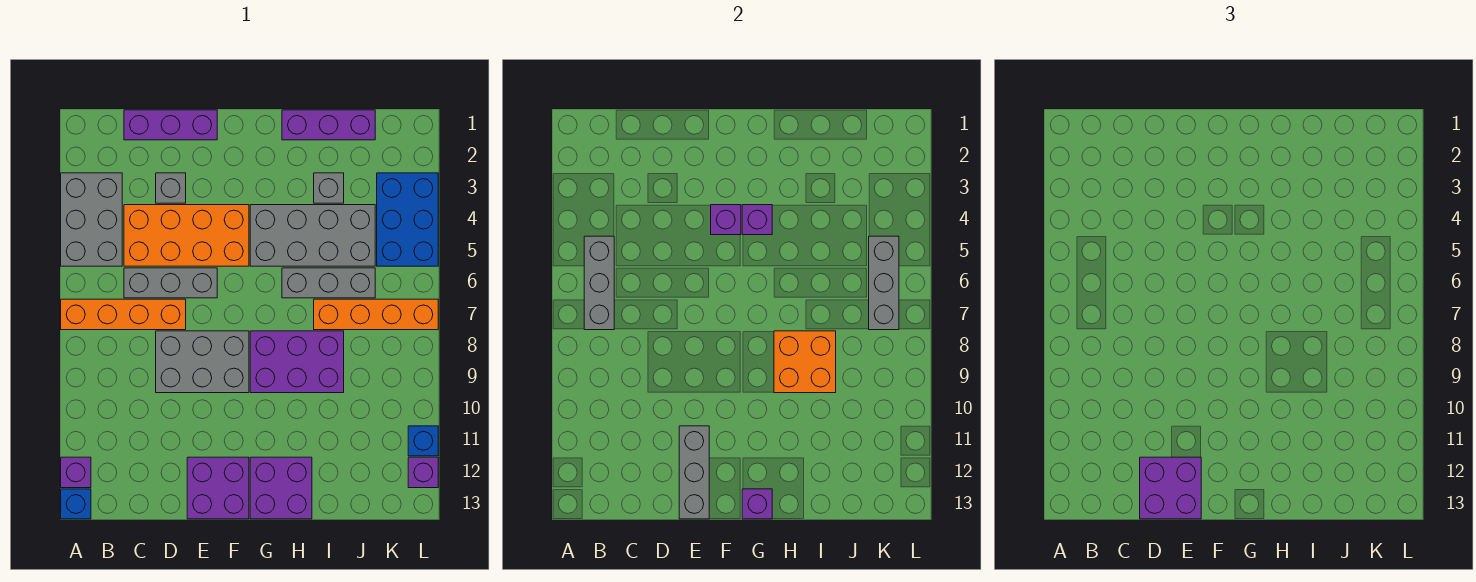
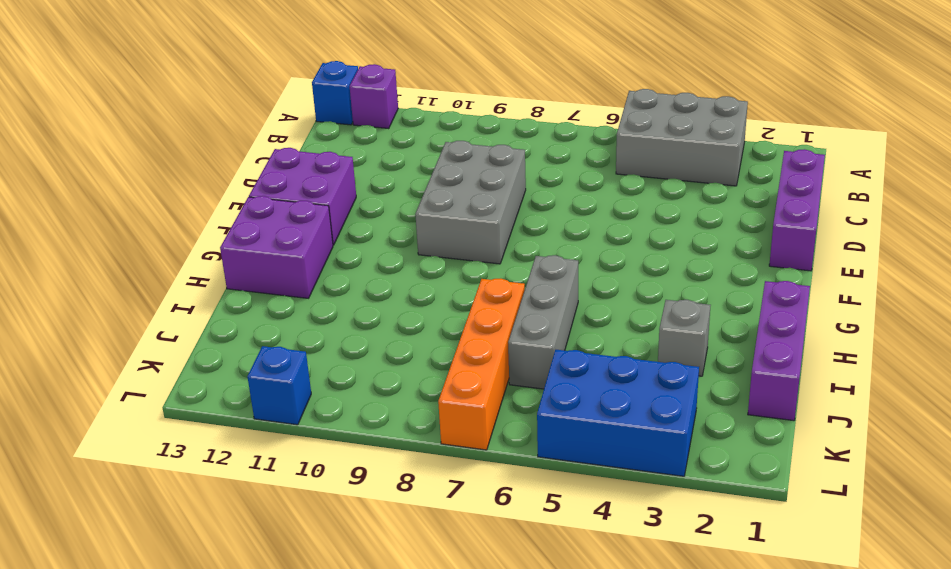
none -> orange brick A7:D7 level 1
none -> orange brick C4:F5 level 1
none -> grey brick C6:E6 level 1

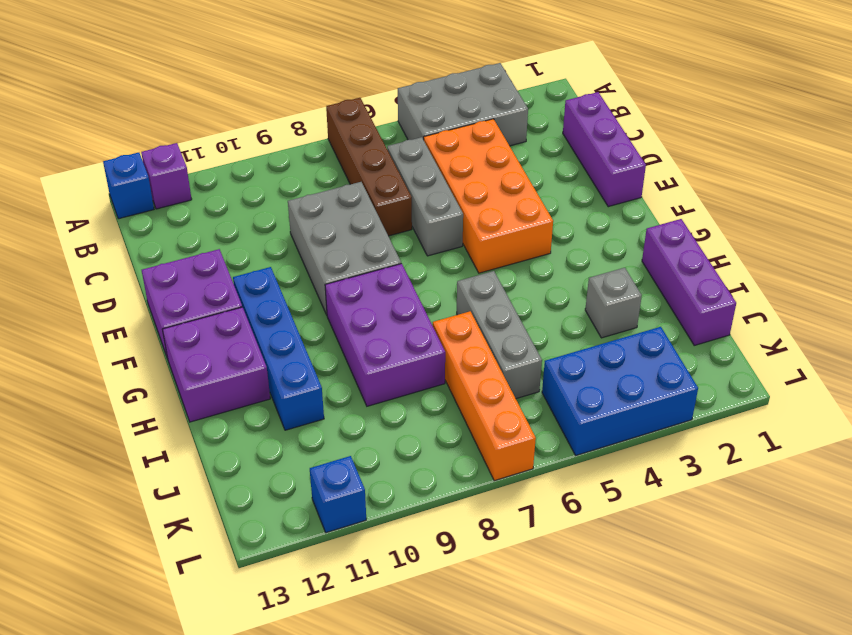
brown brick A7:D7 level 1 -> orange brick A7:D7 level 1
blue brick F11:I11 level 1 -> none
none -> grey brick D3 level 1
none -> grey brick G4:J5 level 1
none -> purple brick L12 level 1

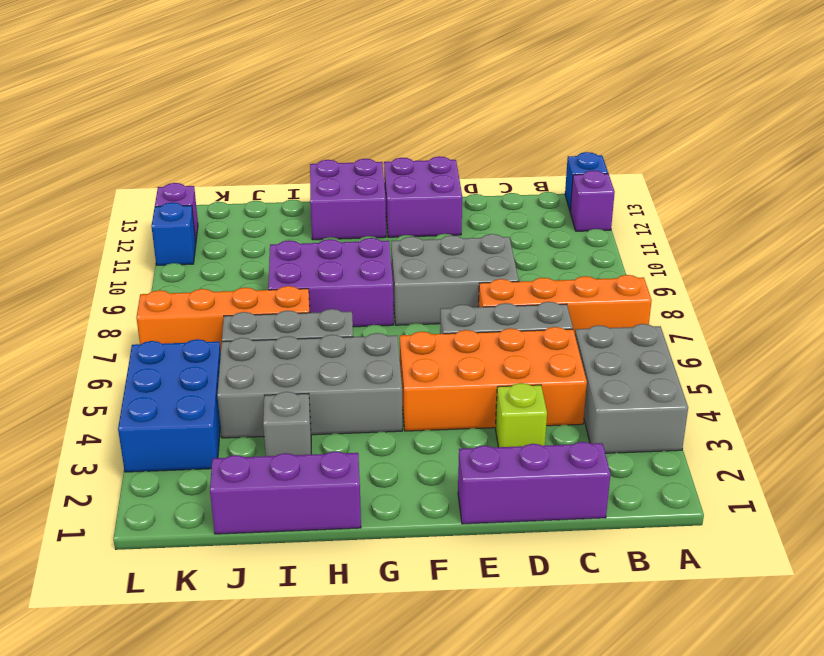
lime brick D3 level 1 -> grey brick D3 level 1
none -> grey brick B5:B7 level 2
none -> grey brick E11:E13 level 2
none -> purple brick F4 level 2

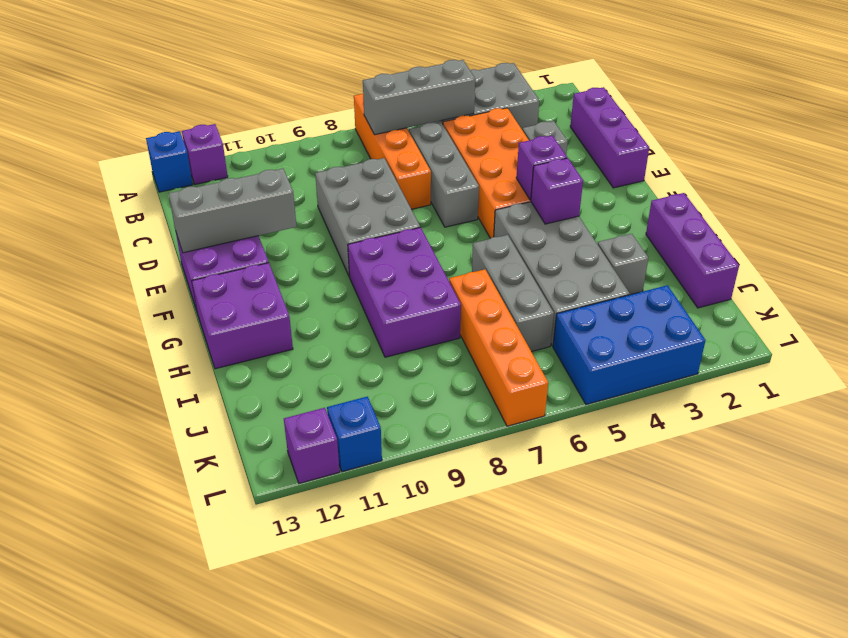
none -> purple brick G13 level 2
none -> orange brick H8:I9 level 2
none -> grey brick K5:K7 level 2

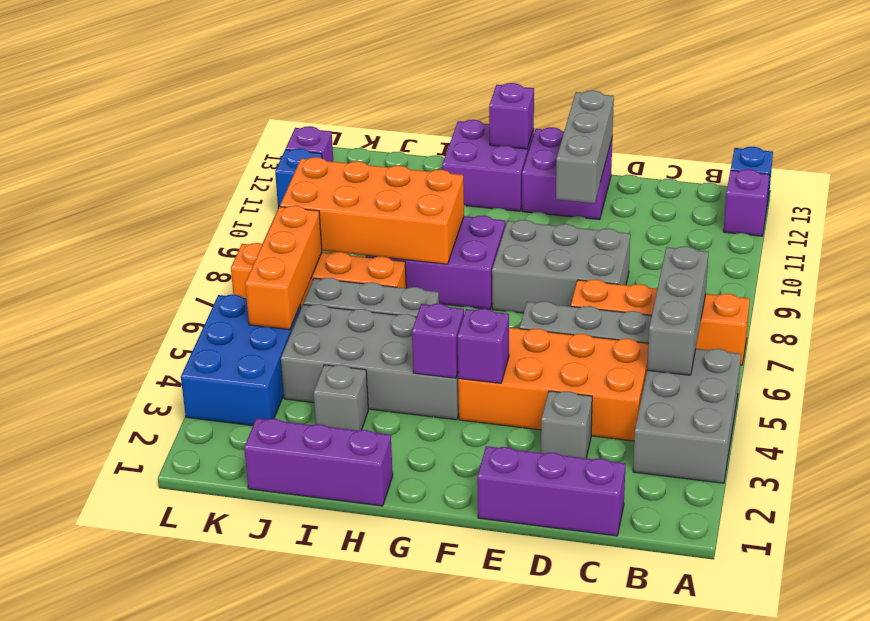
orange brick H8:K9 level 2 -> orange brick H8:I9 level 2
orange brick K5:K7 level 2 -> grey brick K5:K7 level 2
none -> purple brick D12:E13 level 3

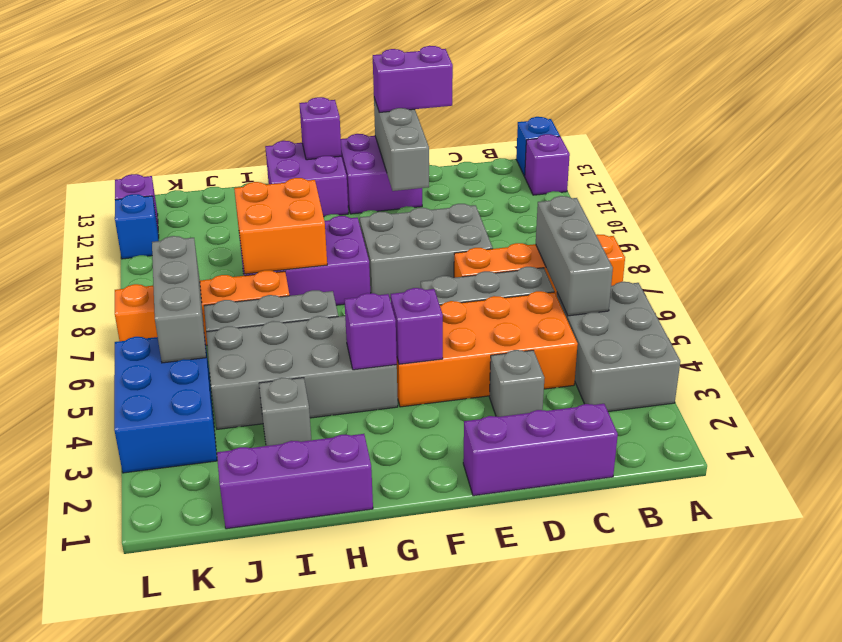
purple brick D13:E13 level 3 -> purple brick D12:E13 level 3

